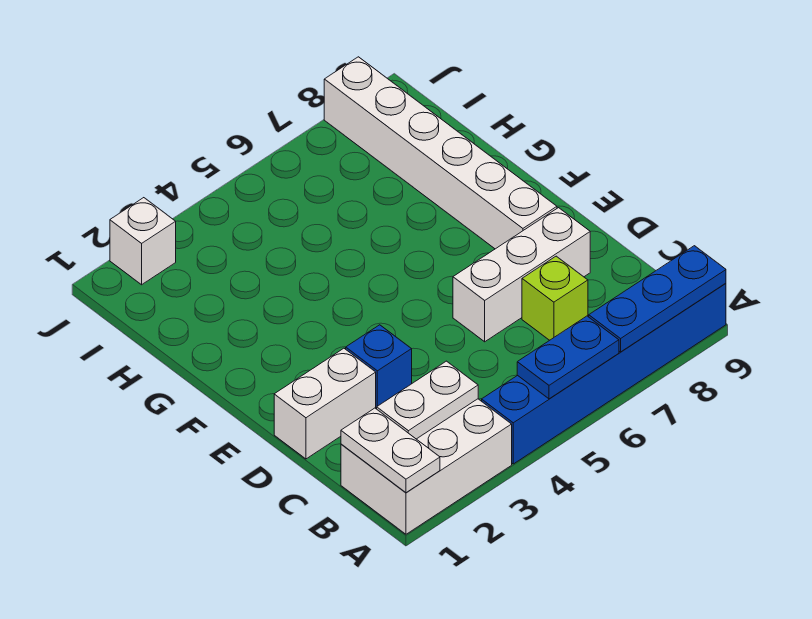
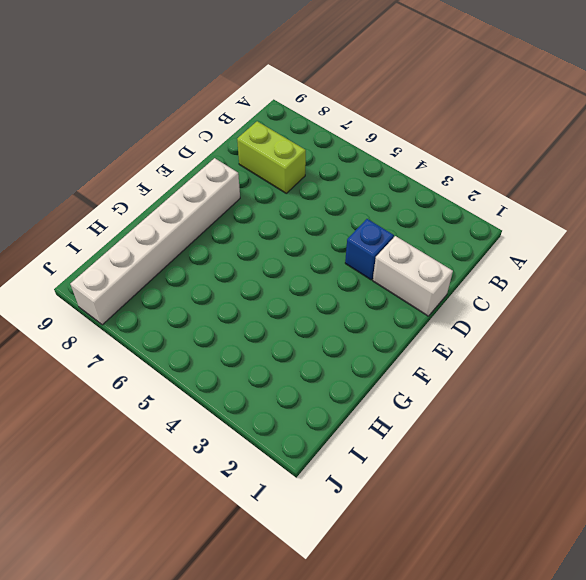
lime brick C7:C8 level 1 -> lime brick C7 level 1
none -> white brick A1:B3 level 1
none -> blue brick A4:A9 level 1
none -> white brick D6:D8 level 1

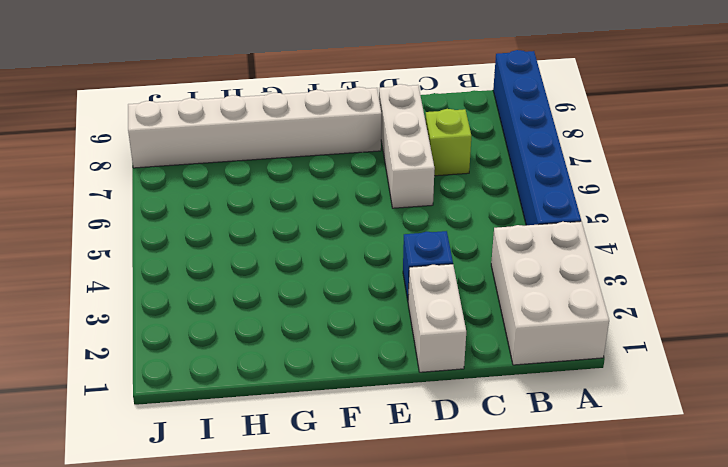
none -> white brick J2 level 1
none -> white plate A1:B1 level 2
none -> blue plate A5:A6 level 2

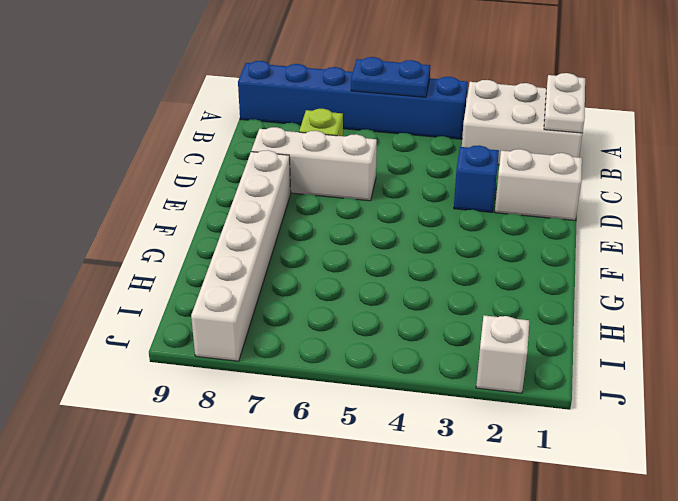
none -> blue plate A7:A9 level 2
none -> white plate B2:B3 level 2

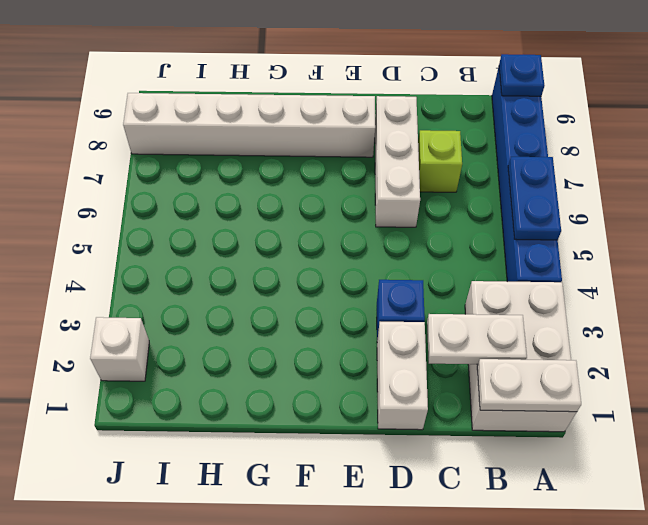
blue plate A9 level 2 -> blue plate A7:A9 level 2
white plate B2:C2 level 2 -> white plate B2:B3 level 2

